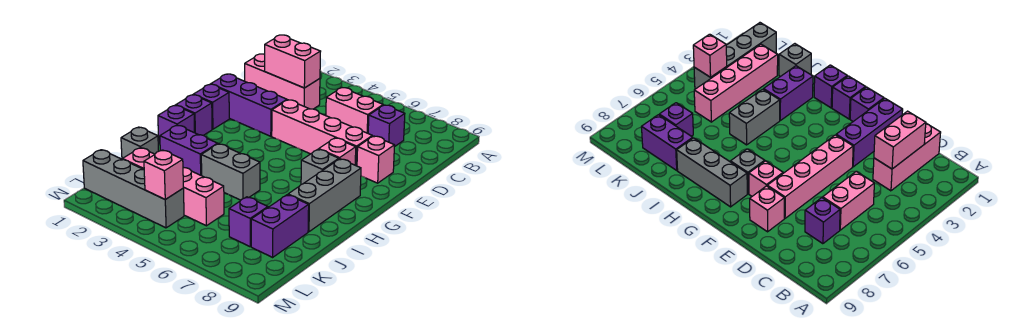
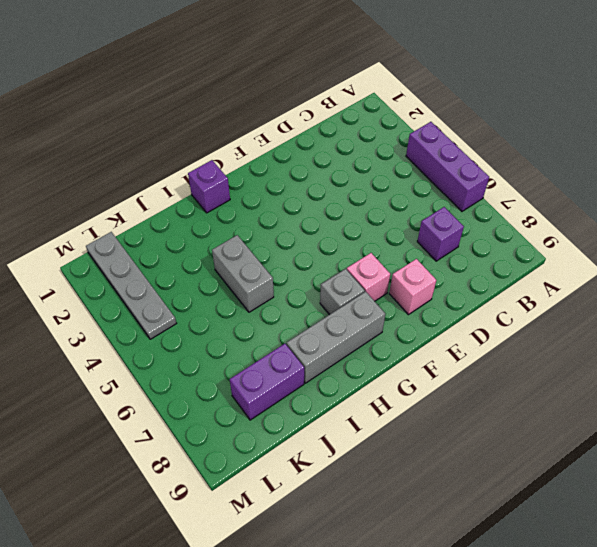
purple brick A4:A6 level 1 -> purple brick E1:E3 level 1
grey plate L1:L4 level 1 -> grey brick L1:L4 level 1
none -> pink brick C1:C3 level 1
none -> pink brick C5:C6 level 1
none -> pink brick E4:E7 level 1

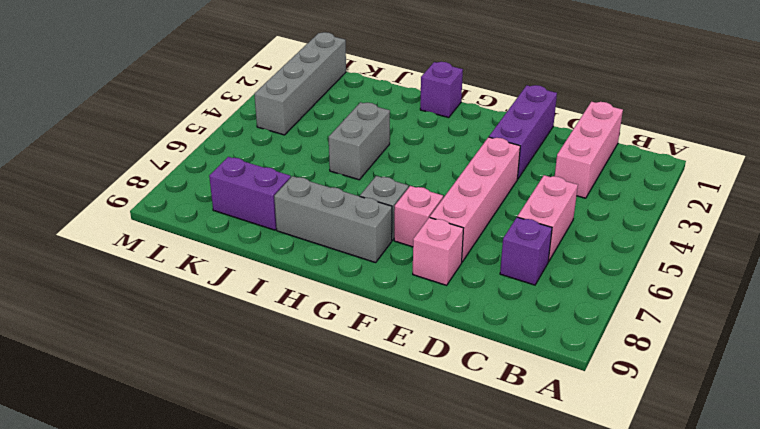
none -> purple brick F1 level 1
none -> purple brick G1 level 1
none -> purple brick I2:I3 level 1

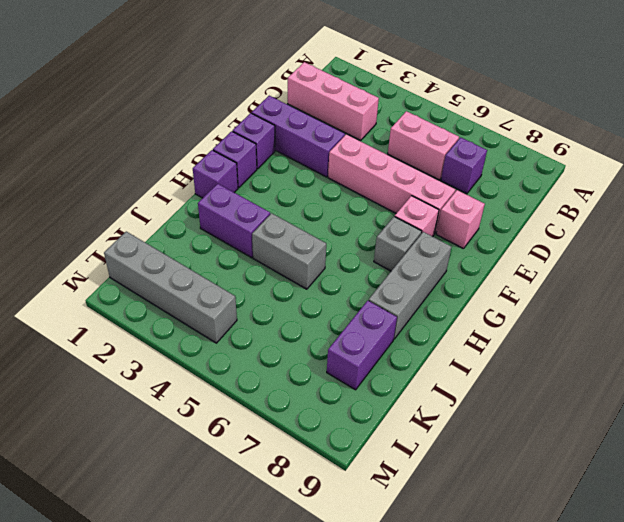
none -> grey brick J1 level 1
none -> pink brick K2:K5 level 1
none -> purple brick K7 level 1

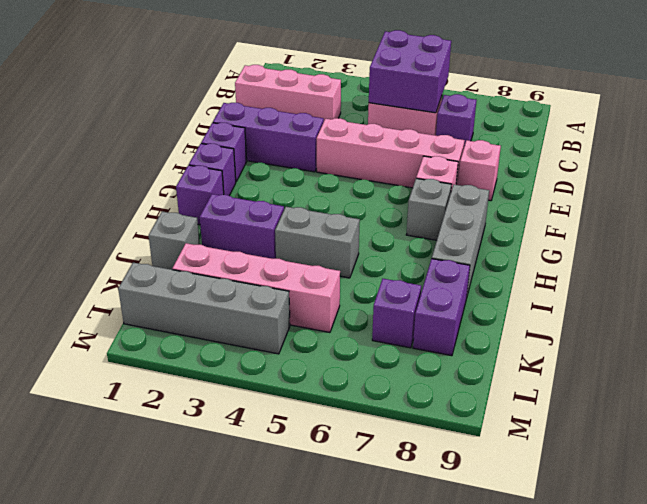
purple brick B5:C6 level 2 -> none
none -> pink brick C2:C3 level 2
none -> pink brick L4 level 2

